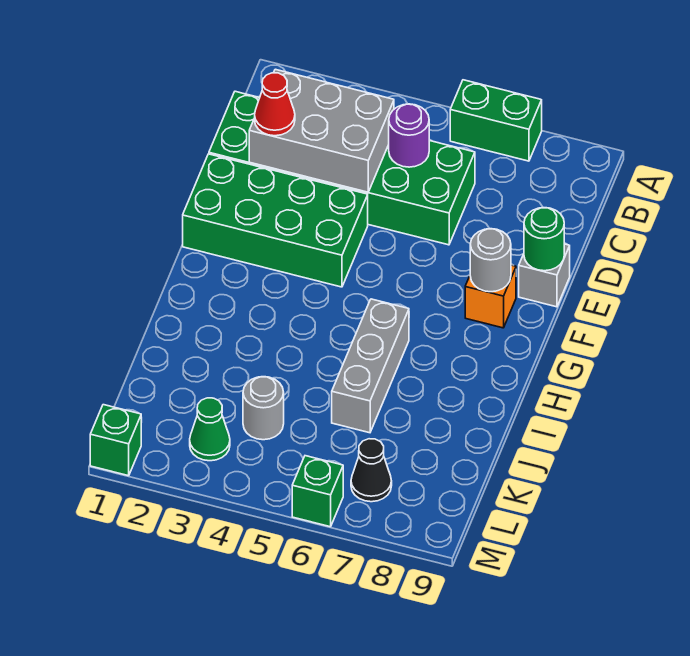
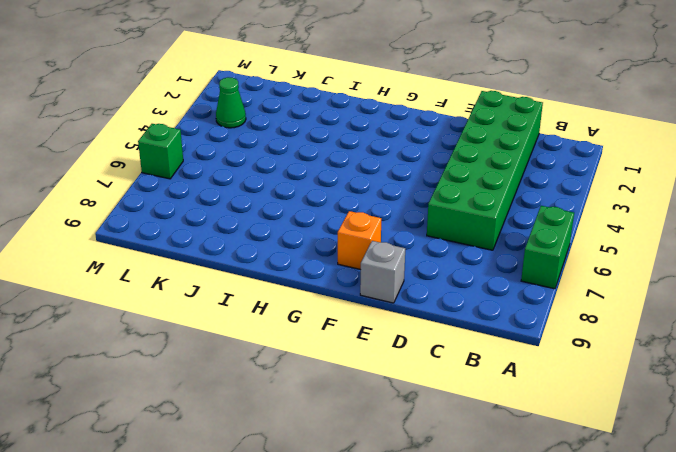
none -> green brick E1:F4 level 1
none -> grey brick H6:J6 level 1
none -> grey round brick K4 level 1

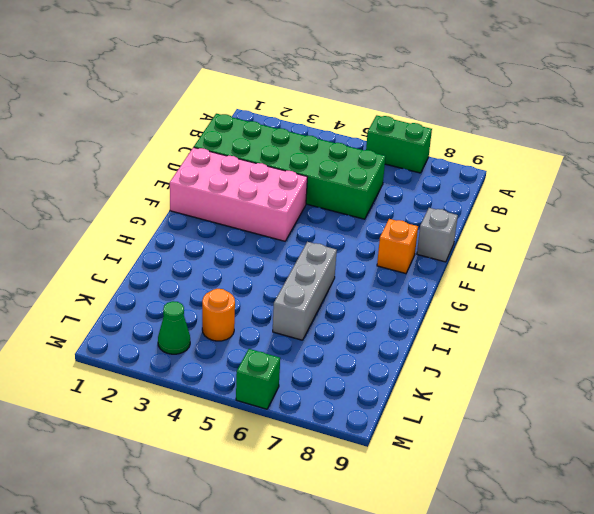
pink brick E1:F4 level 1 -> green brick E1:F4 level 1
orange round brick K4 level 1 -> grey round brick K4 level 1
none -> black cone L7 level 1
none -> green brick M1 level 1
none -> grey brick C2:D4 level 2

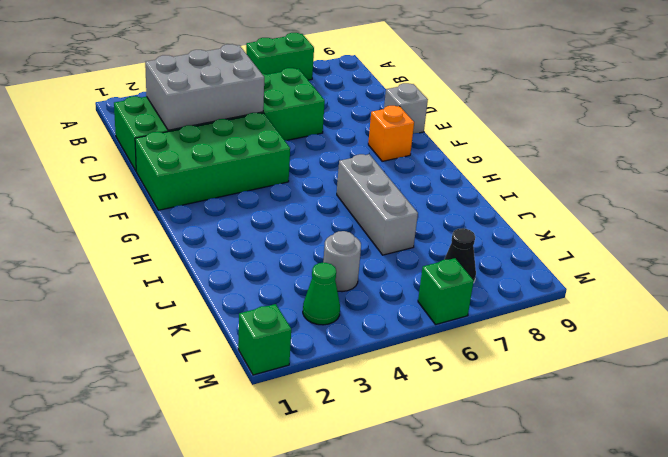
none -> purple round brick C5 level 2
none -> green round brick E9 level 2
none -> grey round brick F8 level 2

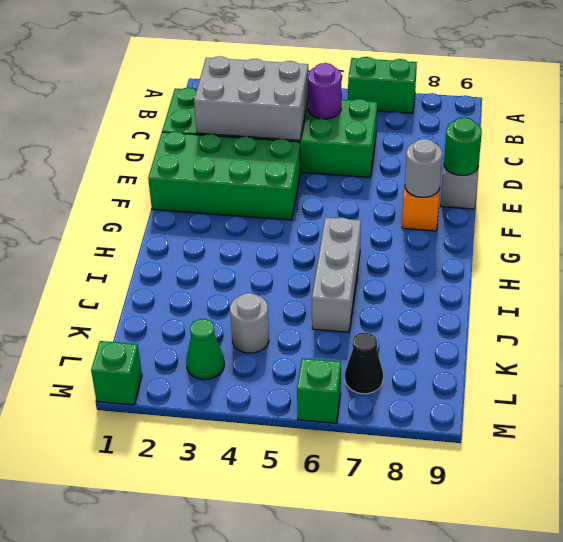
none -> red cone D2 level 3

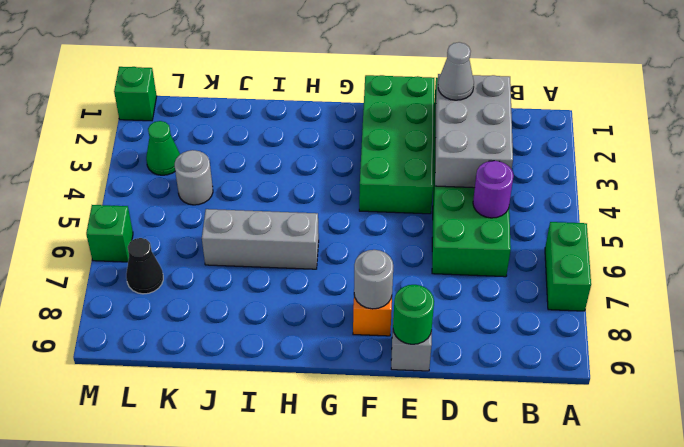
grey cone D2 level 3 -> red cone D2 level 3

